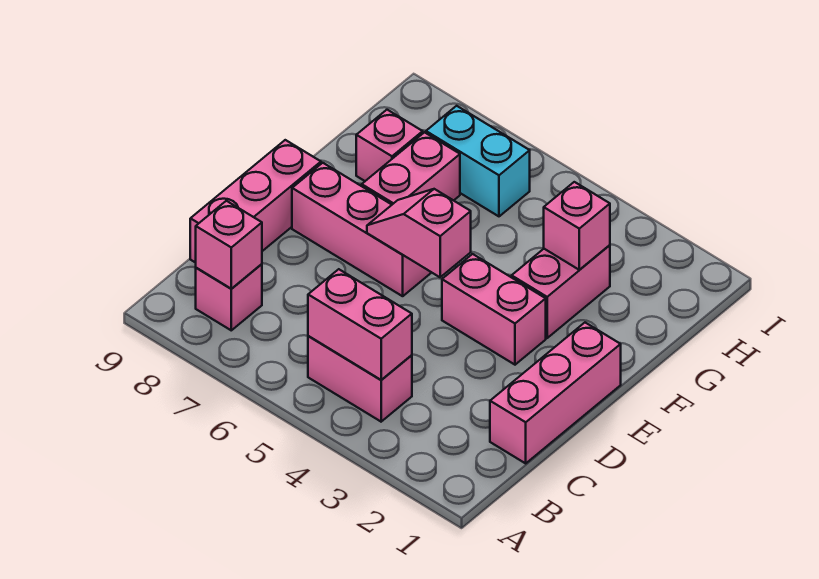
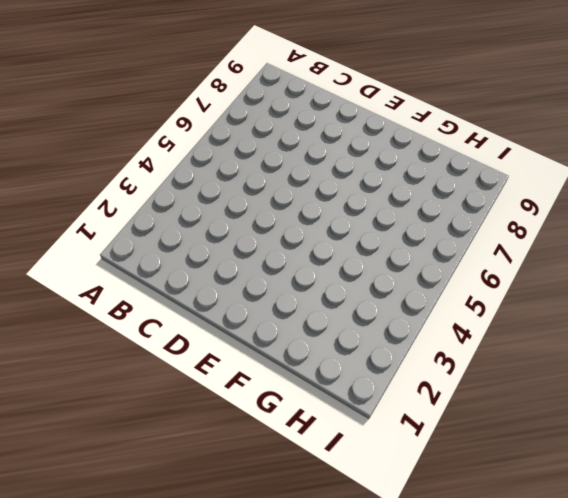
none -> pink brick B4:B5 level 1
none -> pink brick B8 level 1
none -> pink brick C1:E1 level 1

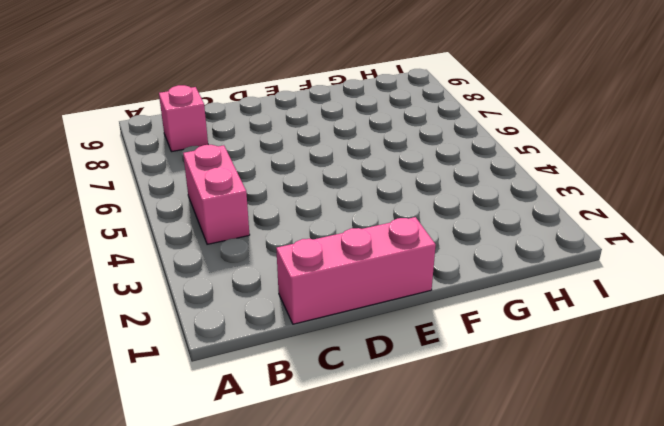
none -> pink brick C9:E9 level 1
none -> pink brick E3:E4 level 1
none -> pink brick E6:E8 level 1

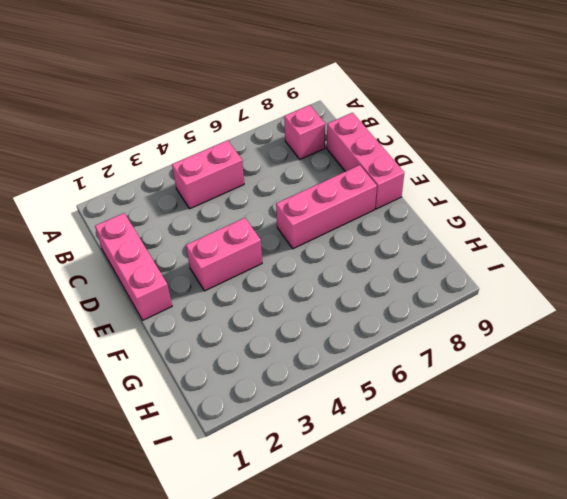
none -> pink brick F3:G3 level 1
none -> pink brick F7:G7 level 1
none -> pink brick G8 level 1

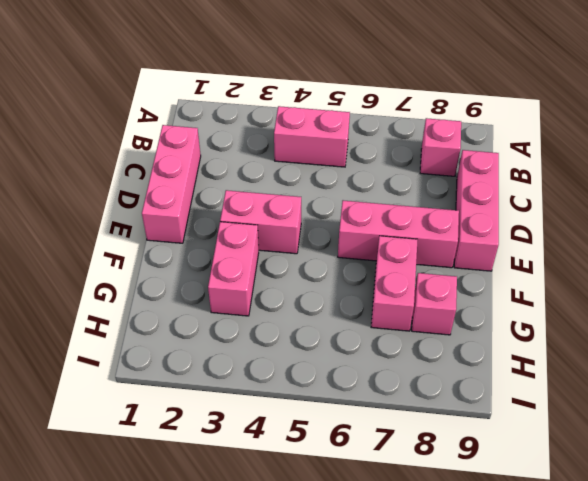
none -> cyan brick H6:H7 level 1
none -> pink brick B4:B5 level 2
none -> pink brick B8 level 2

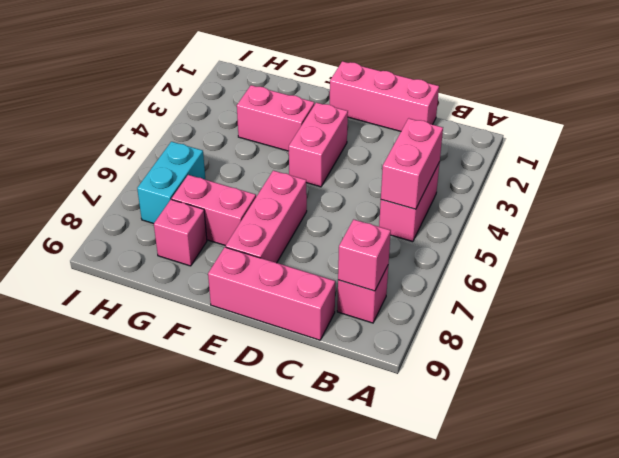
none -> pink slope E5:E6 level 2 top 5
none -> pink brick G3 level 2

